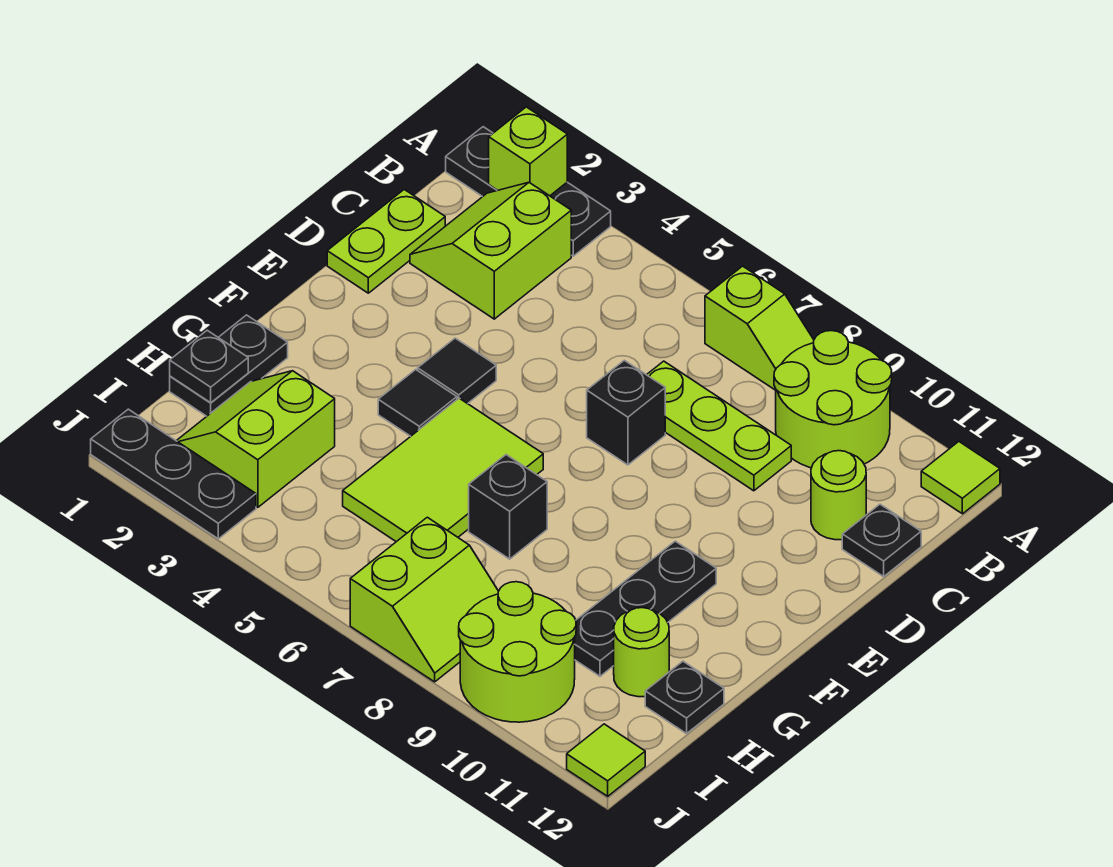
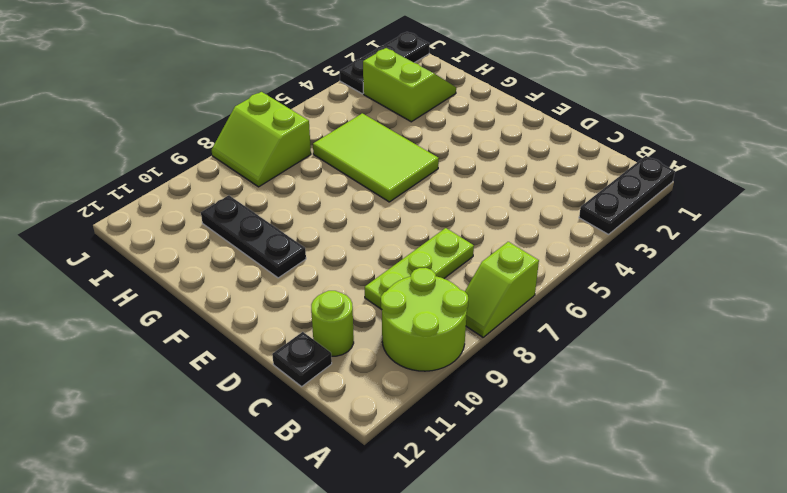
none -> lime tile A12 level 1
none -> lime slope B2:C3 level 1 top 3
none -> lime plate C1:D1 level 1

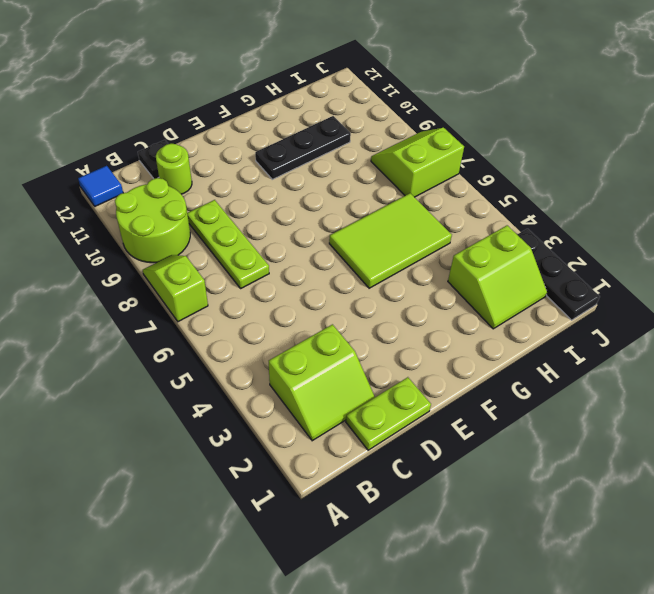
blue tile A12 level 1 -> lime tile A12 level 1
none -> black plate A1:A3 level 1
none -> black brick D7 level 1
none -> black tile E4 level 1

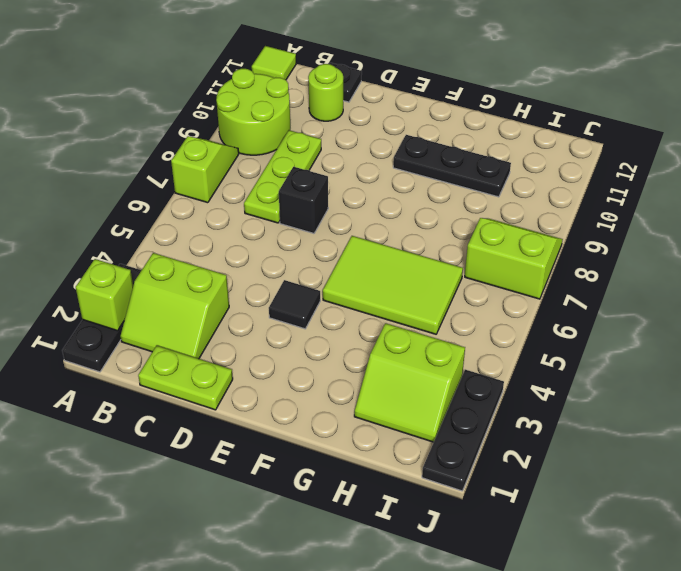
none -> black tile F4 level 1
none -> black plate G1:H1 level 1
none -> black brick G7 level 1

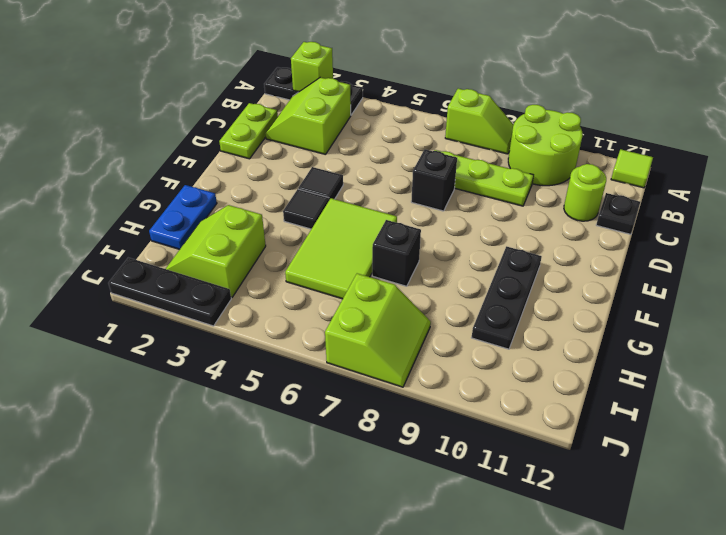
blue plate G1:H1 level 1 -> black plate G1:H1 level 1
none -> lime round brick H11 level 1
none -> black plate H12 level 1
none -> lime round brick I9:J10 level 1

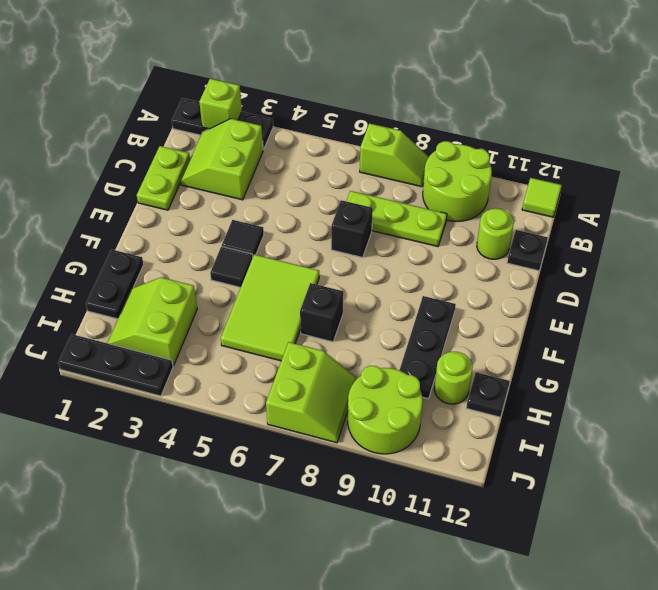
none -> lime tile J12 level 1
none -> black plate H1 level 2

